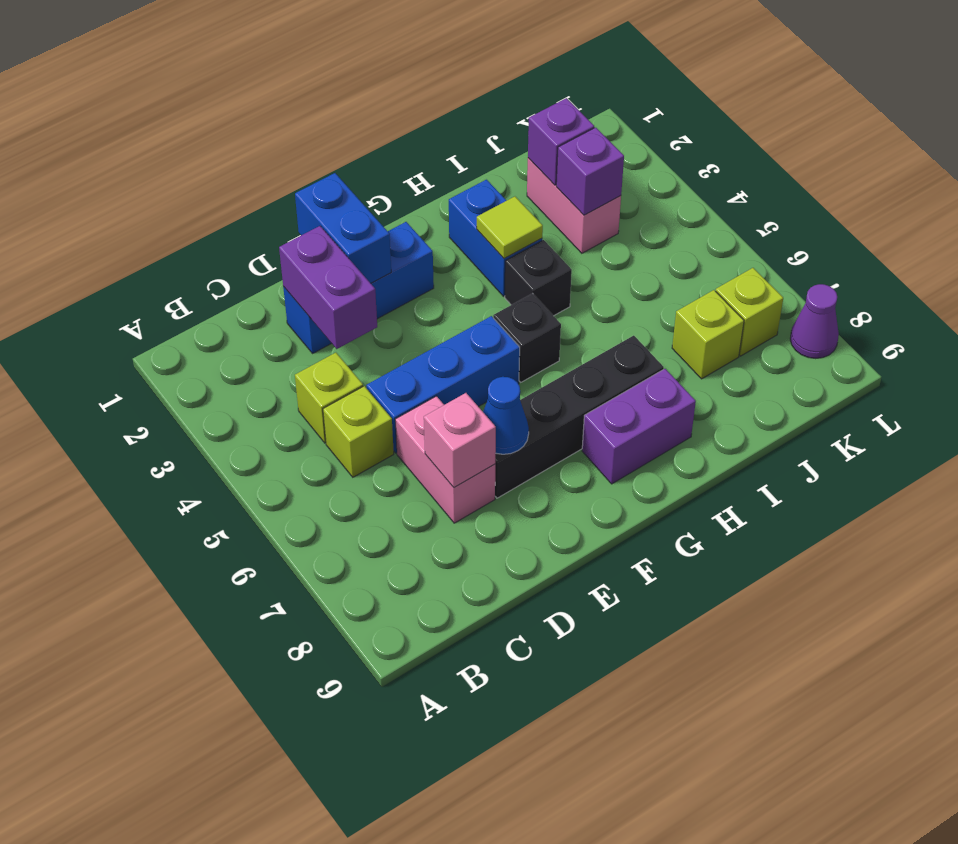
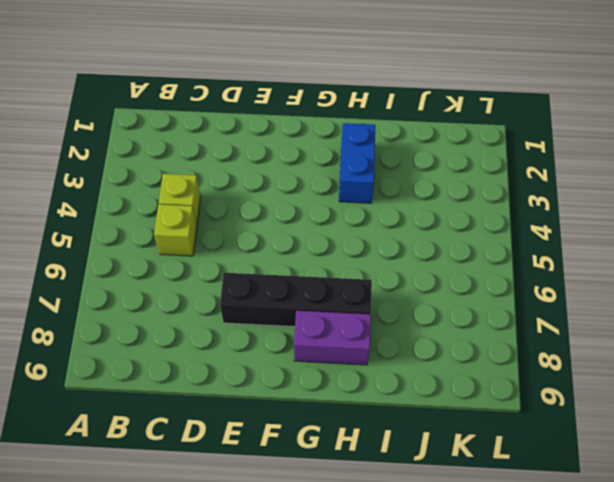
none -> blue brick D2:F2 level 1
none -> blue brick D5:F5 level 1
none -> pink brick D6:D7 level 1

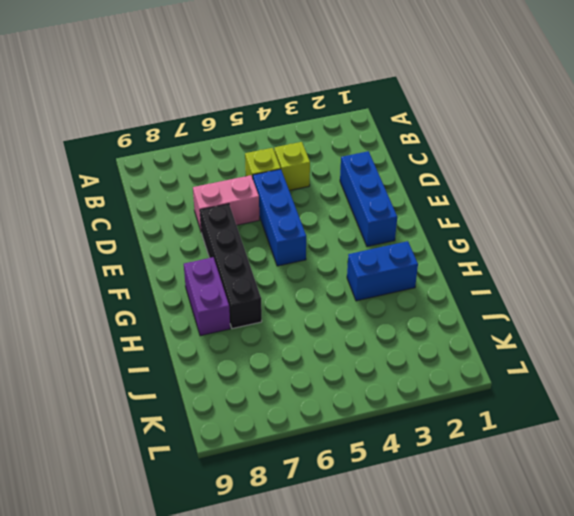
none -> black brick G5 level 1
none -> black brick H4 level 1
none -> pink brick J2:J3 level 1

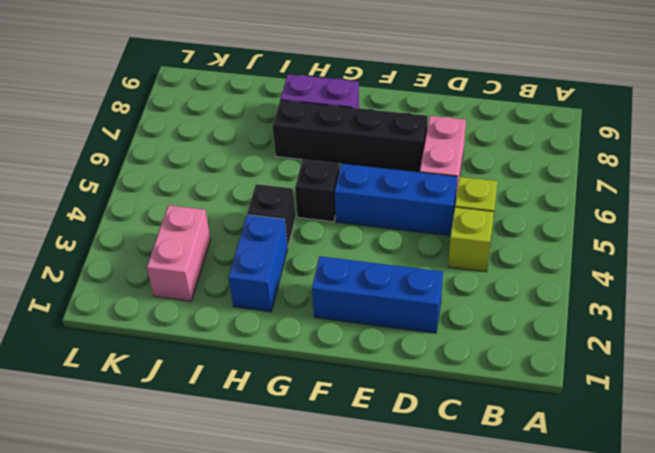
none -> lime brick J7 level 1
none -> lime brick K7 level 1
none -> purple cone L8 level 1

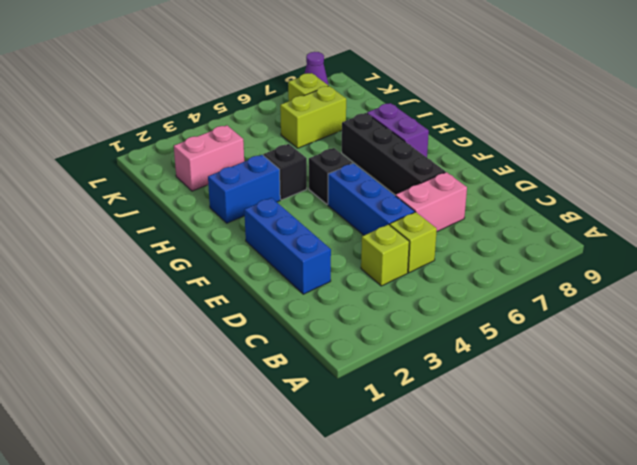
lime brick J6:J7 level 1 -> lime brick J7 level 1
none -> purple brick D2:D3 level 2
none -> pink brick D7 level 2
none -> blue brick E1:E2 level 2

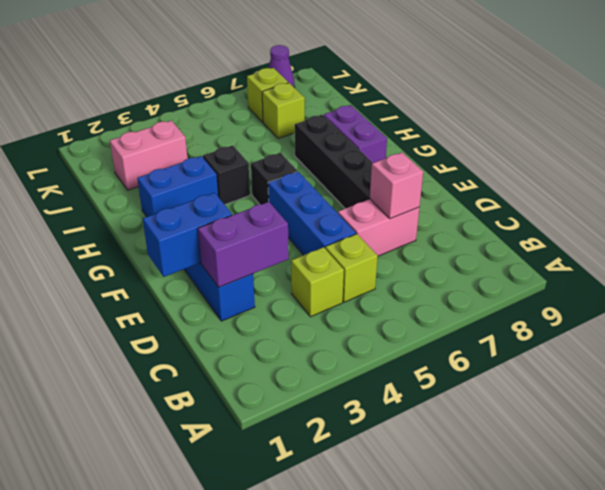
none -> blue cone E7 level 2
none -> lime tile H3 level 2
none -> purple brick J2 level 2

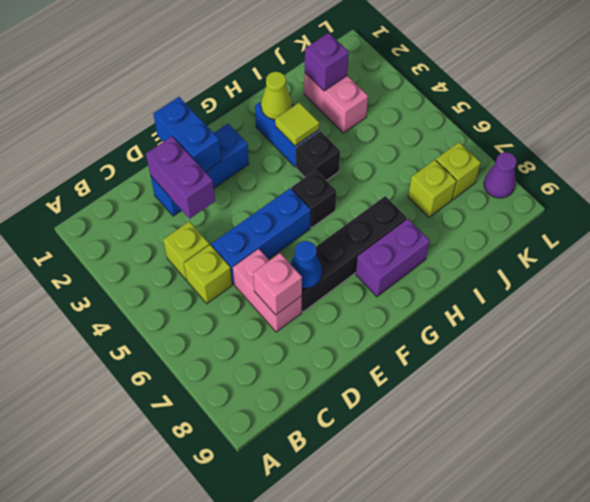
lime cone H2 level 2 -> none
none -> purple brick J3 level 2

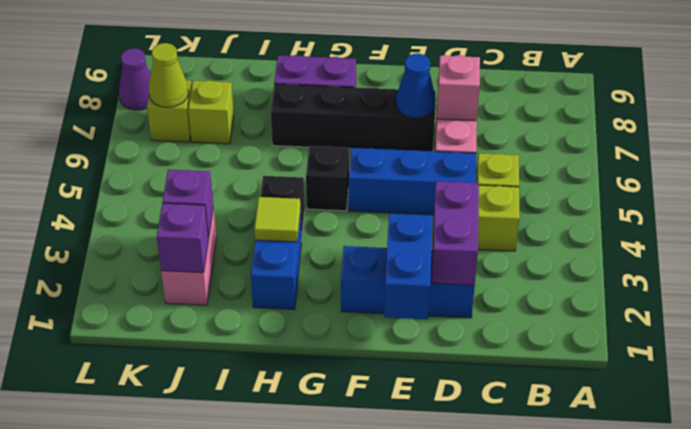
lime cone K7 level 2 -> none

